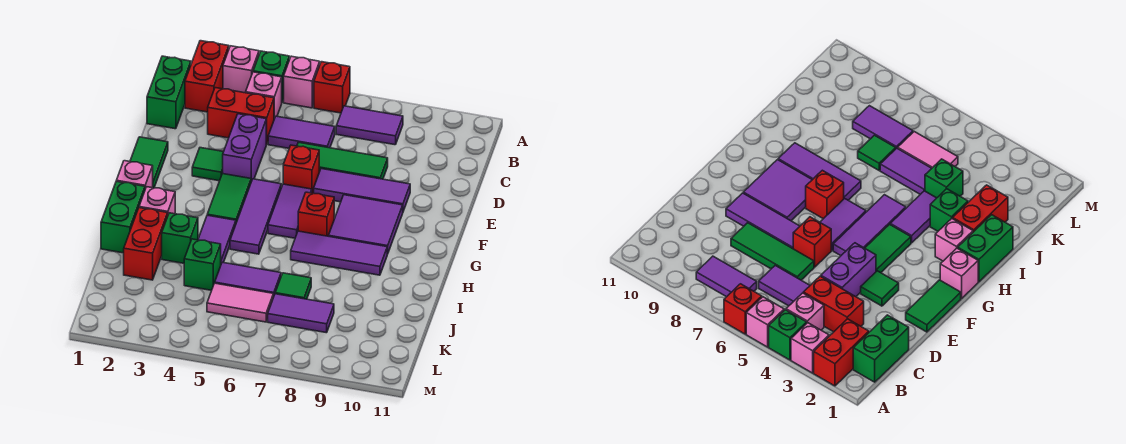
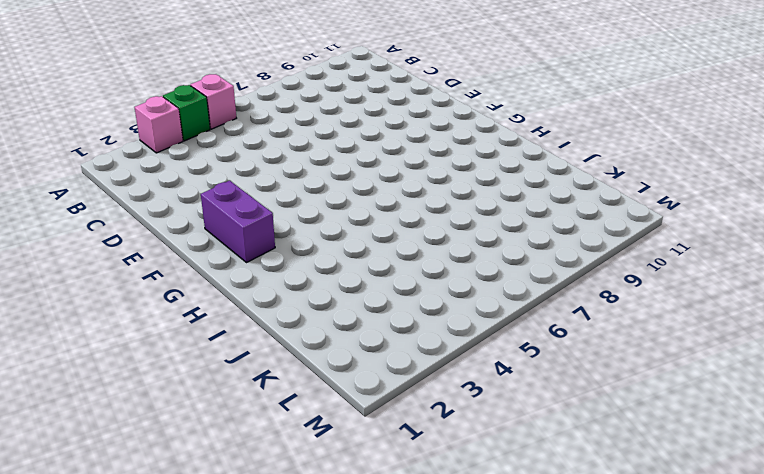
purple brick F2:G2 level 1 -> purple brick D4:E4 level 1
none -> red brick A2:B2 level 1
none -> red brick A6 level 1
none -> green brick B1:C1 level 1
none -> pink brick B4 level 1

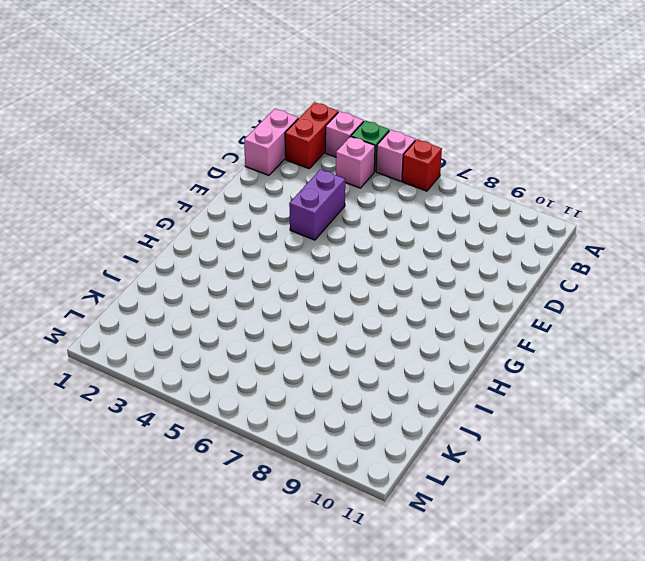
pink brick B1:C1 level 1 -> green brick B1:C1 level 1
none -> purple tile B7:B8 level 1
none -> red brick C3:C4 level 1
none -> purple tile C5:C6 level 1
none -> green tile D6:D8 level 1

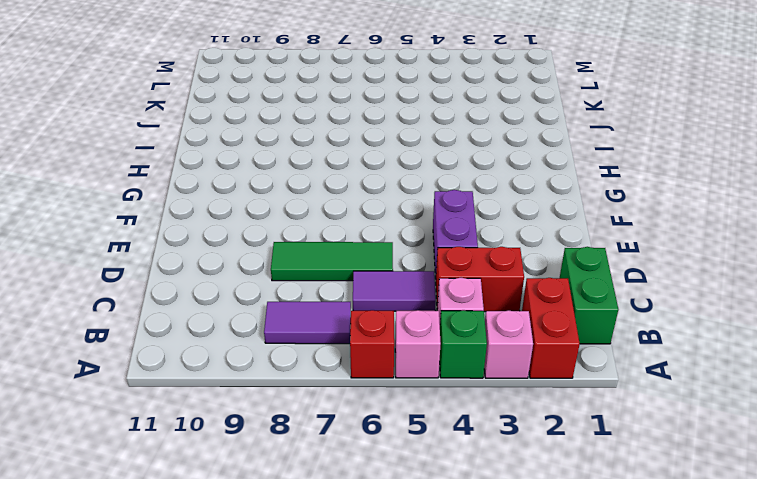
none -> green tile E1:F1 level 1
none -> green tile E3 level 1
none -> red brick E6 level 1
none -> purple tile E7:E9 level 1

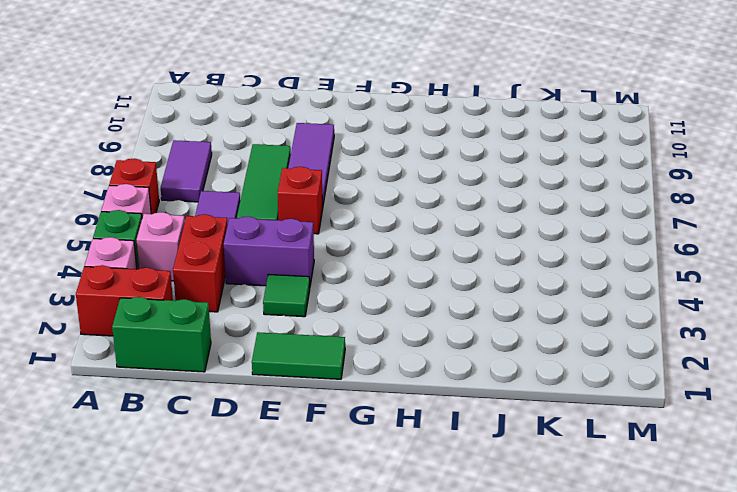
none -> green tile F4:G4 level 1
none -> purple tile F5:H5 level 1
none -> purple tile F6:G6 level 1
none -> purple tile F8:G9 level 1

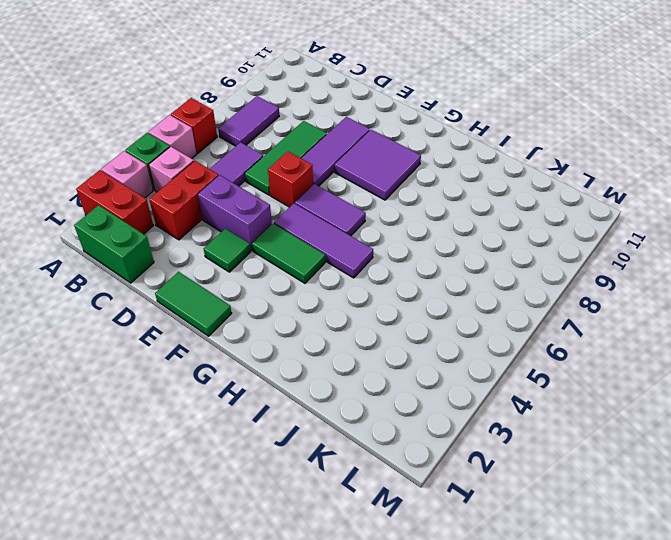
none -> pink brick G1 level 1
none -> red brick G7 level 1
none -> green brick H1:I1 level 1
none -> pink brick H2 level 1

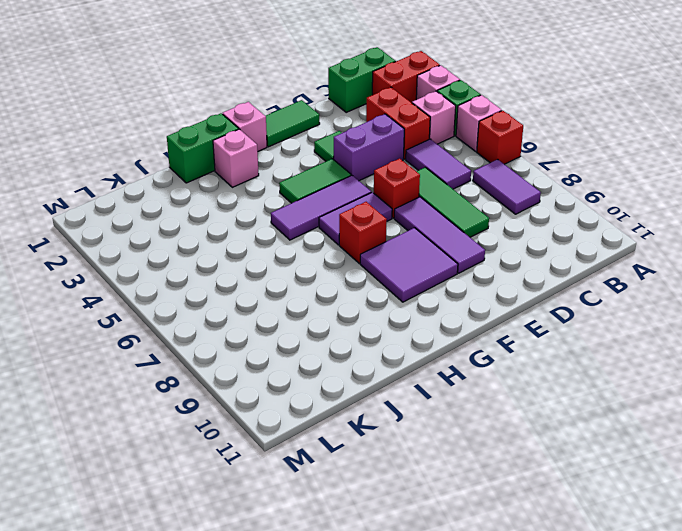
none -> purple tile H4:I4 level 1
none -> purple tile H7:H9 level 1
none -> red brick I2:J2 level 1
none -> green brick I3 level 1

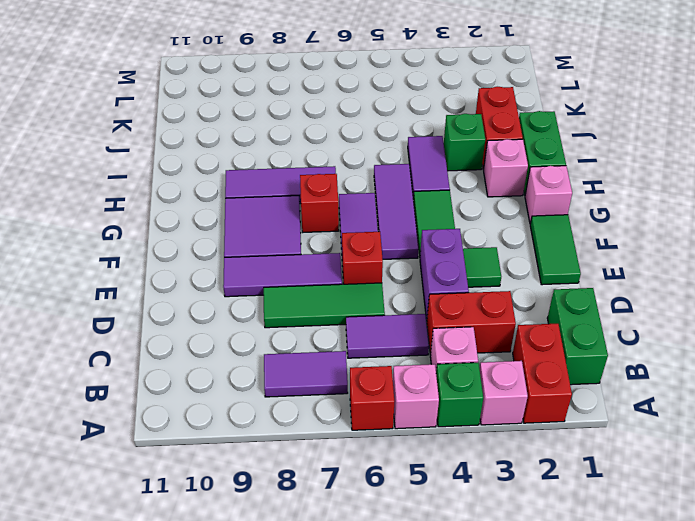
none -> green brick J4 level 1
none -> purple tile J5:J6 level 1
none -> green tile J7 level 1
none -> pink tile K5:K6 level 1

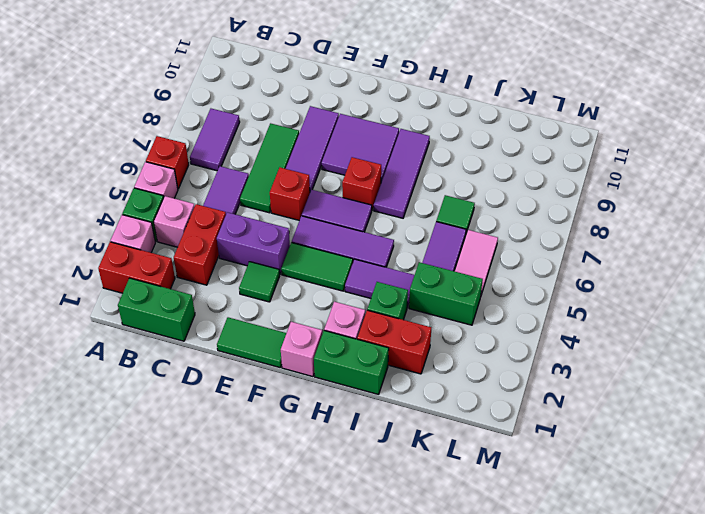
green brick J4:K4 level 1 -> green brick J4 level 1
none -> purple tile K7:K8 level 1

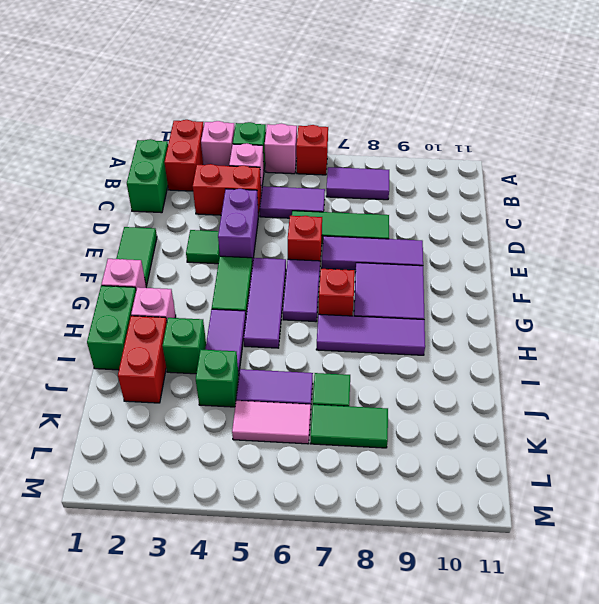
green tile K7:K8 level 1 -> purple tile K7:K8 level 1

